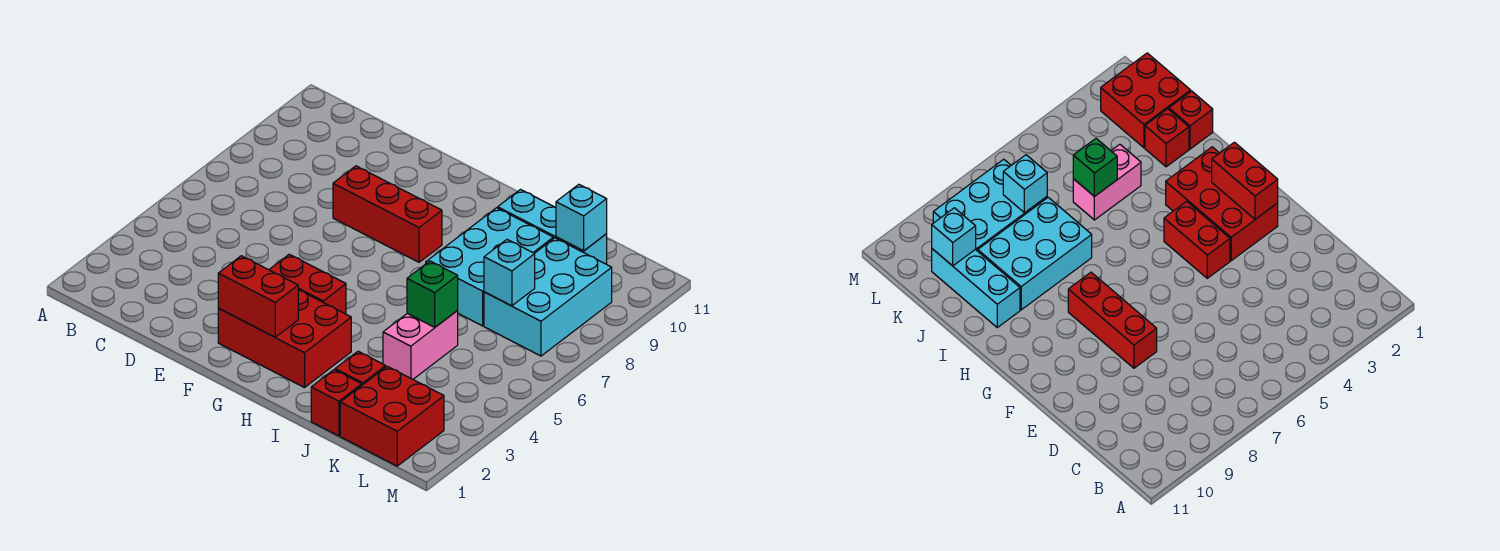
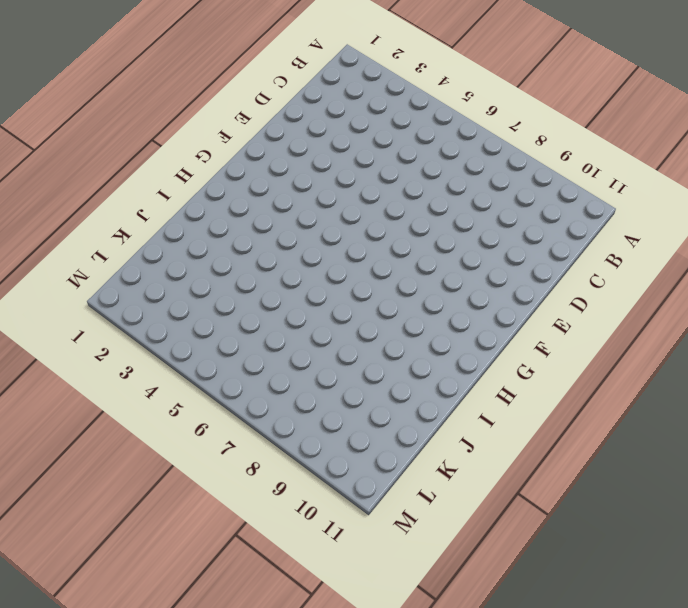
none -> red brick E8:G8 level 1
none -> red brick F2:H3 level 1
none -> red brick F4:G4 level 1

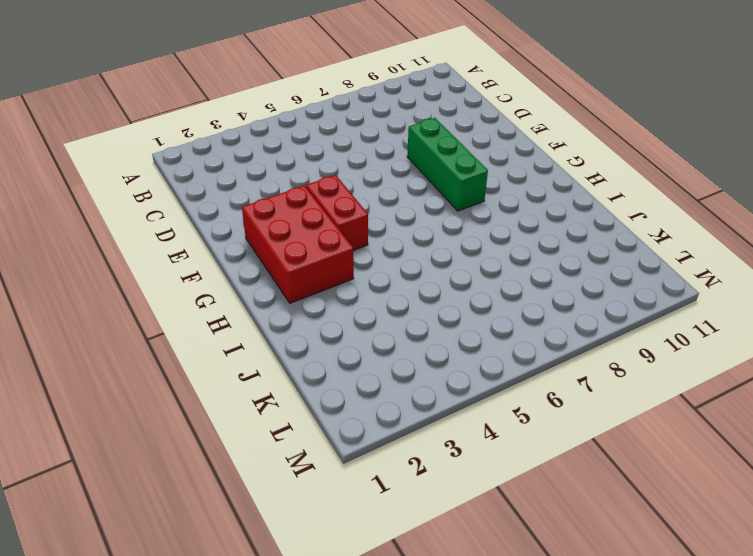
green brick E8:G8 level 1 -> red brick E8:G8 level 1
none -> cyan brick I7:J9 level 1
none -> cyan brick I10:K10 level 1
none -> red brick J1 level 1

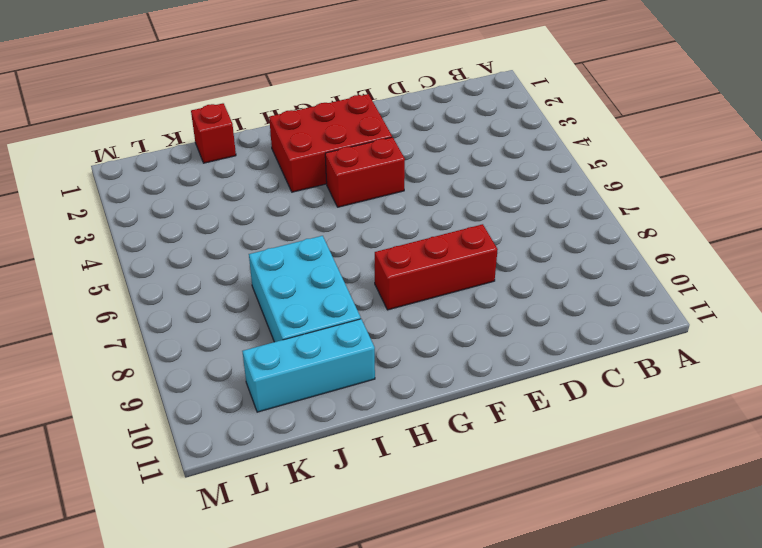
none -> red brick J2 level 1
none -> pink brick J4:J5 level 1
none -> red brick K1:L2 level 1

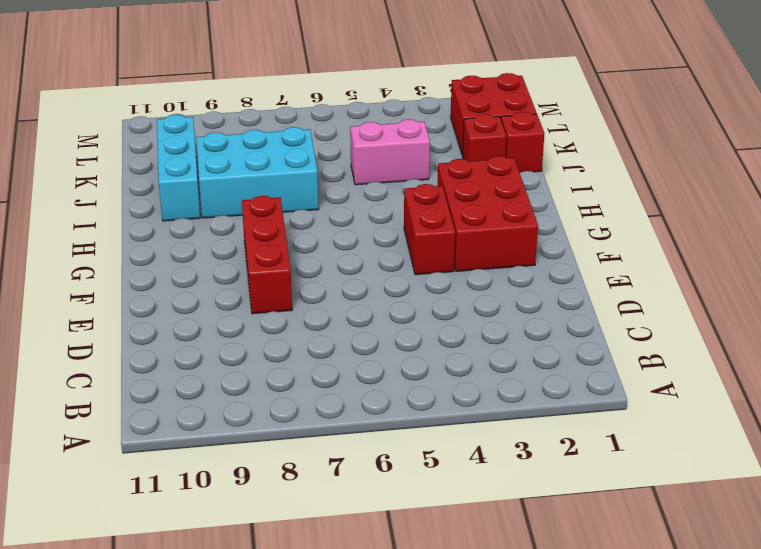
none -> cyan brick K7:L9 level 1
none -> red brick F2:G2 level 2
none -> green brick J5 level 2

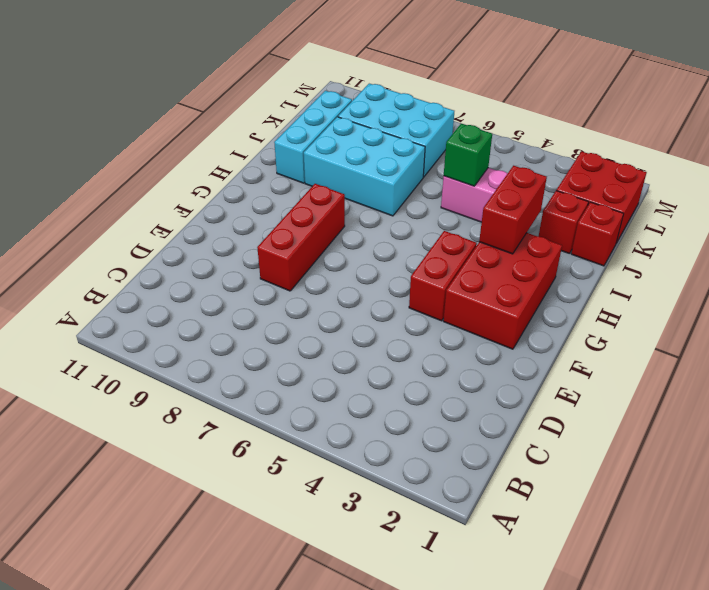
red brick H3:I3 level 2 -> red brick F2:G2 level 2
none -> cyan brick K7 level 2
none -> cyan brick K10 level 2

